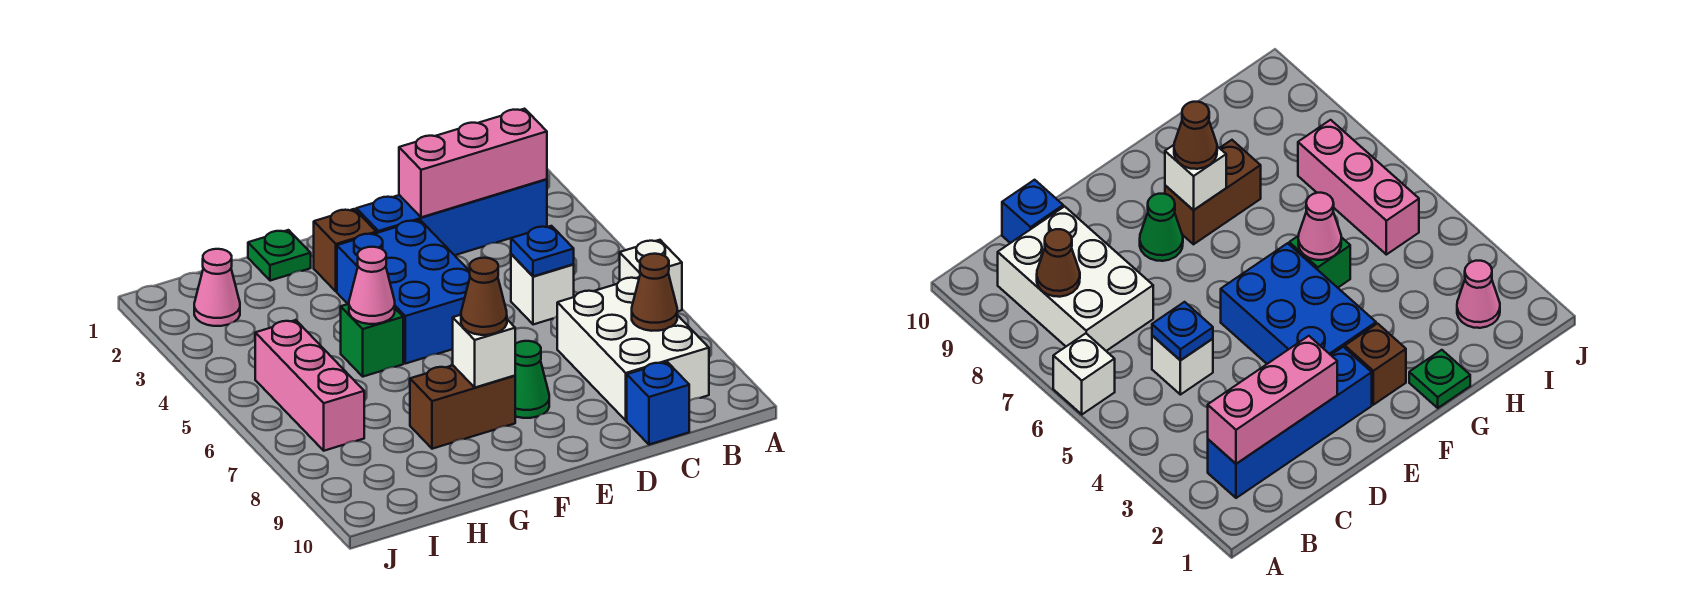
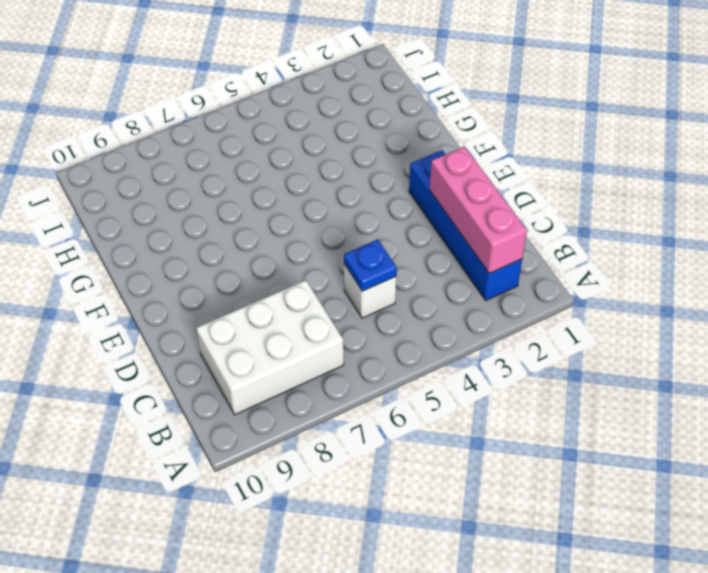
none -> white brick A6 level 1
none -> blue brick C10 level 1
none -> blue brick E3:F5 level 1

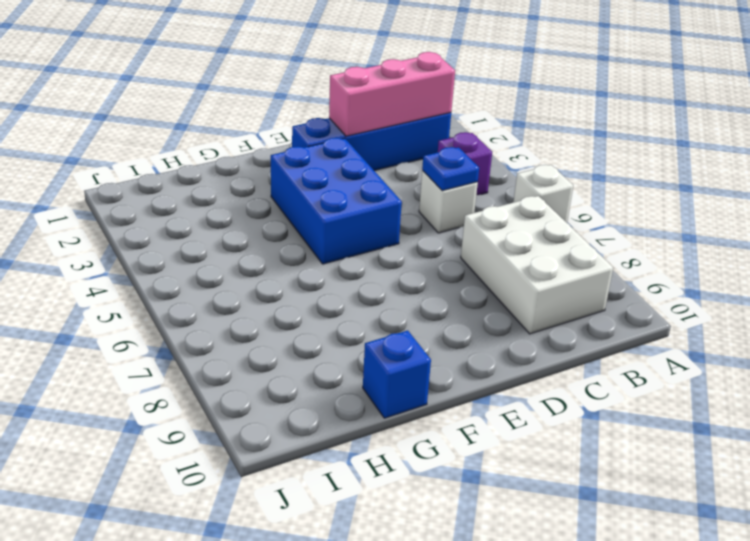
purple brick B4 level 1 -> none
blue brick G10 level 1 -> blue brick C10 level 1
none -> green cone E8 level 1
none -> brown brick F2 level 1
none -> brown brick F8:G8 level 1

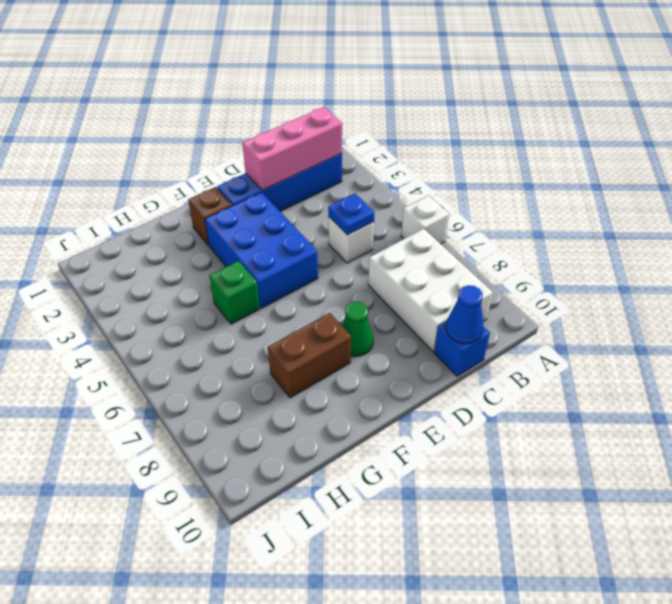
blue cone C10 level 2 -> none
none -> green plate G1 level 1
none -> pink cone I2 level 1
none -> pink brick I5:I7 level 1

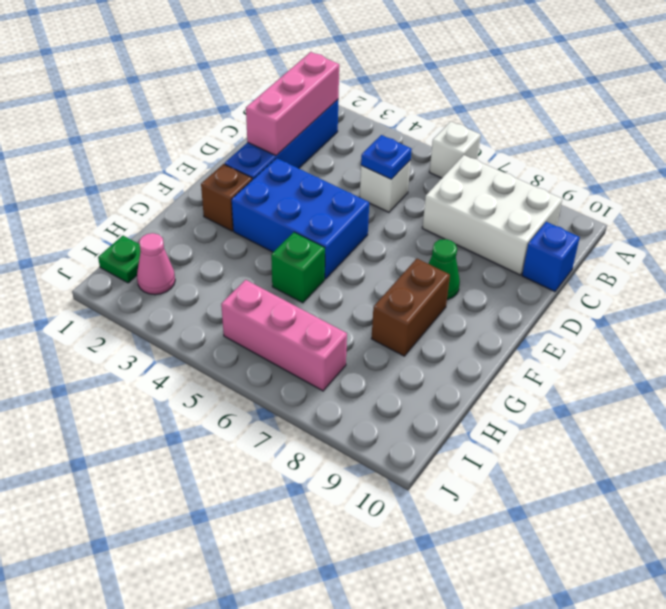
green plate I1 level 1 -> green plate G1 level 1
none -> brown cone B8 level 2
none -> white brick F8 level 2
none -> pink cone G5 level 2

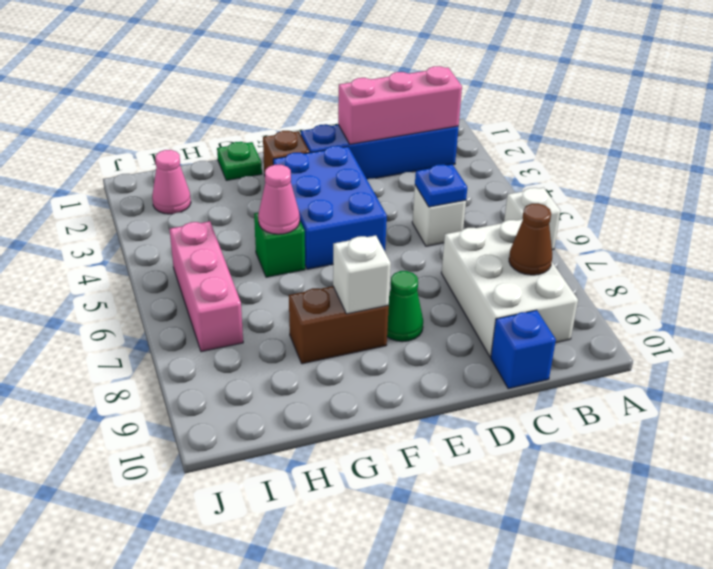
none -> brown cone F8 level 3

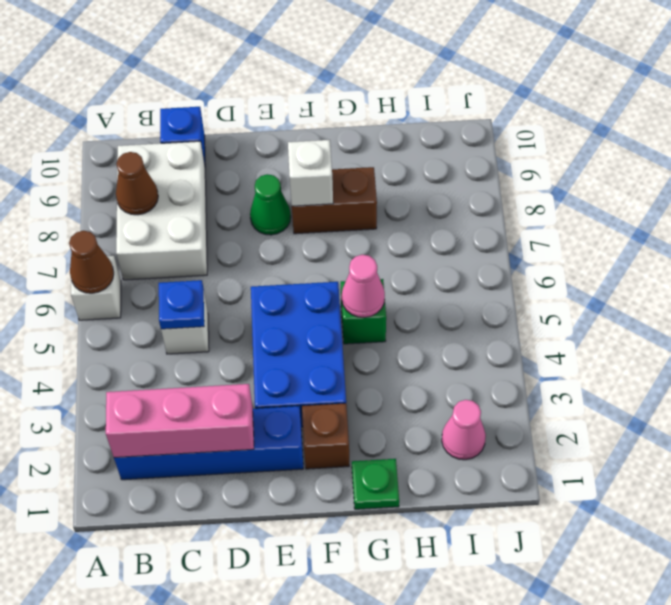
brown cone A6 level 2 -> brown cone F8 level 3
none -> pink brick I5:I7 level 1

